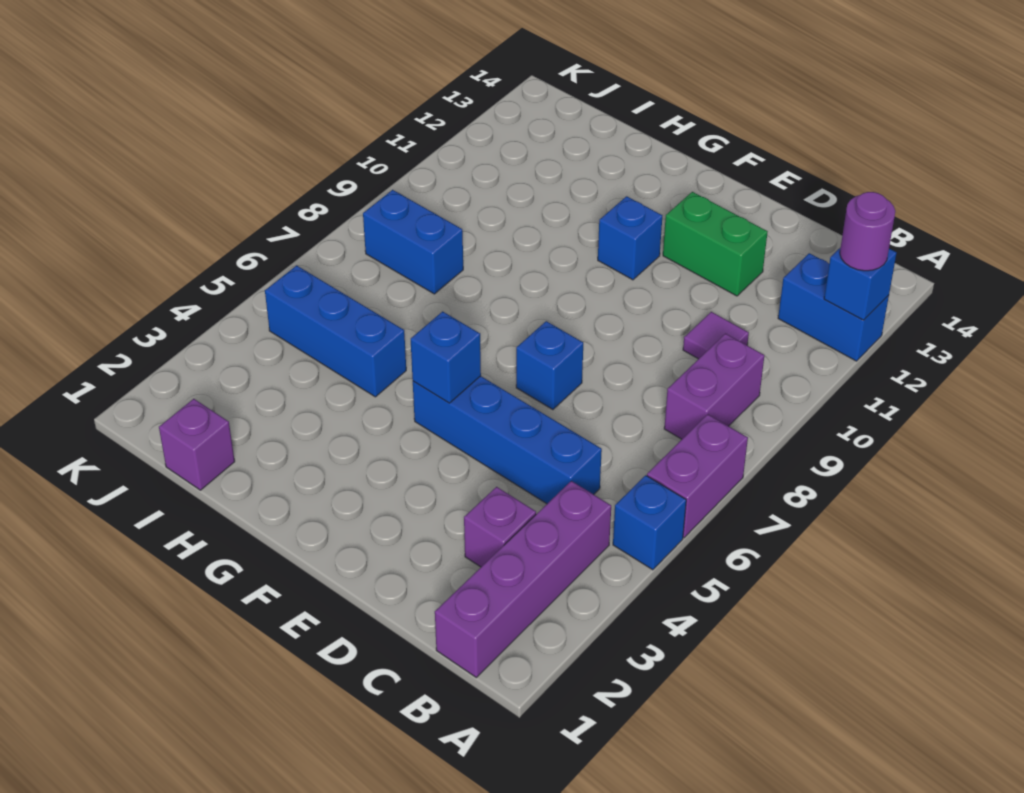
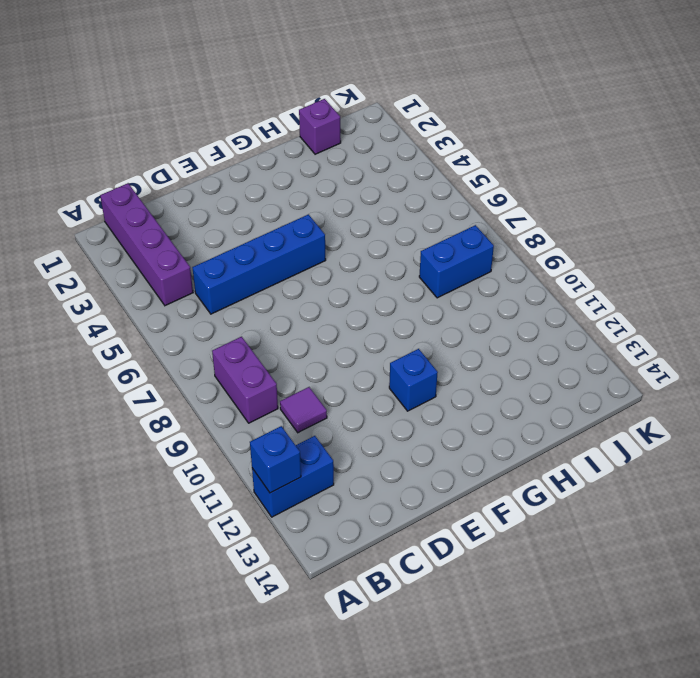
none -> blue brick A5 level 1
none -> purple brick A6:A7 level 1
none -> purple brick C3 level 1

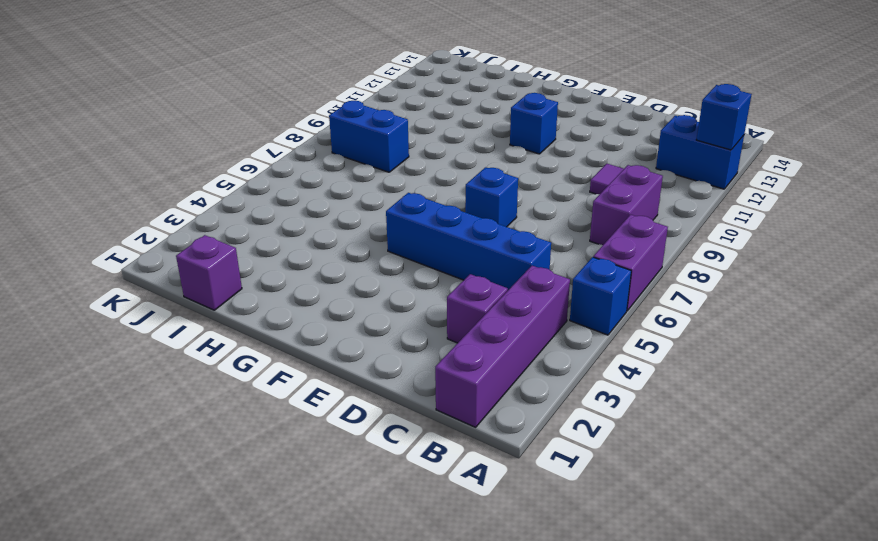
none -> green brick D12:E12 level 1
none -> blue brick H5:J5 level 1
none -> blue brick F5 level 2

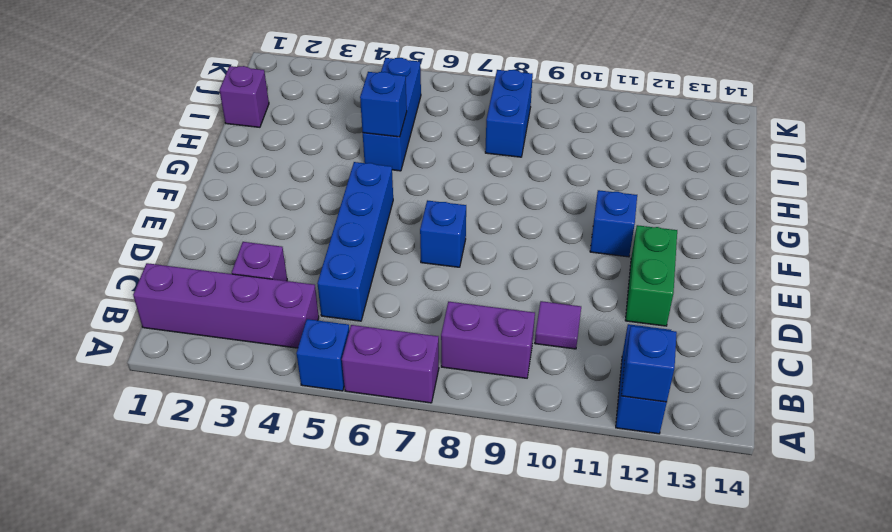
blue brick H5 level 2 -> blue brick F5 level 2
none -> purple round brick A12 level 3

